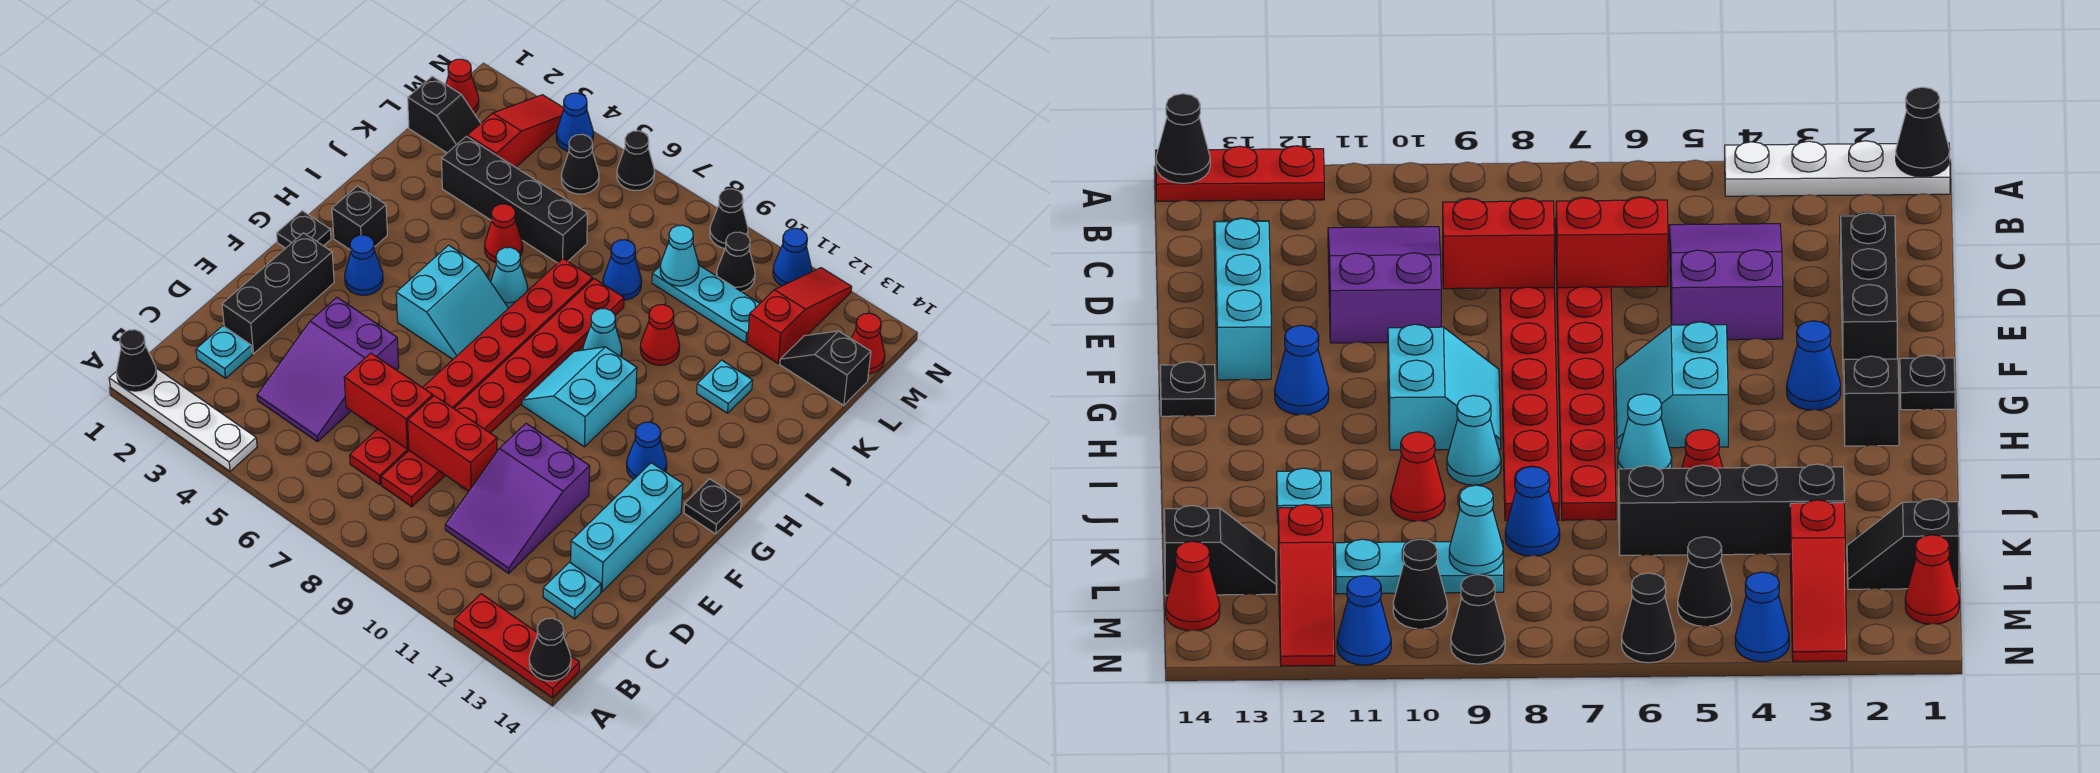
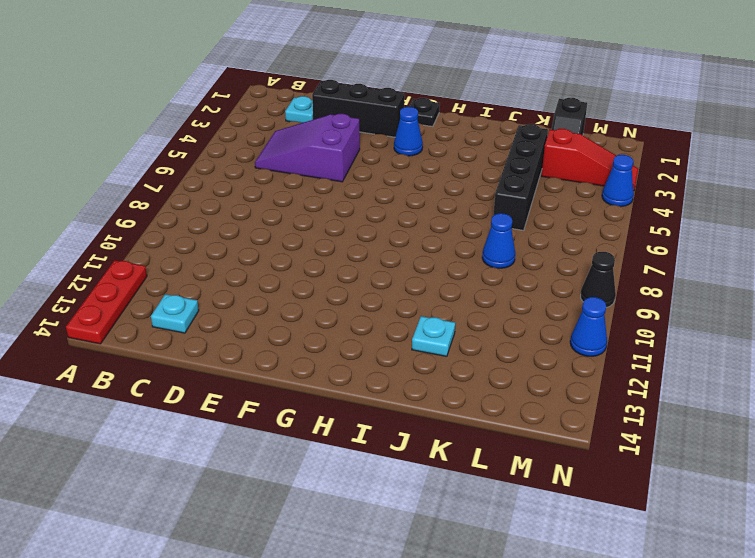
none -> white plate A1:A4 level 1
none -> red plate C7:J7 level 1
none -> red plate C8:J8 level 1
none -> purple slope C10:E11 level 1 top E

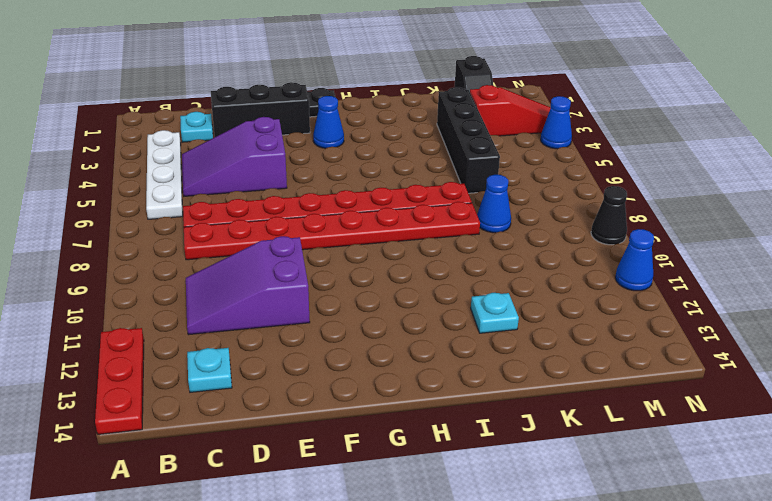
white plate B3:B6 level 1 -> white plate A1:A4 level 1
none -> cyan brick D13:F13 level 1
none -> cyan slope G5:H6 level 1 top 5
none -> cyan slope G9:H10 level 1 top 10
none -> blue cone G12 level 1

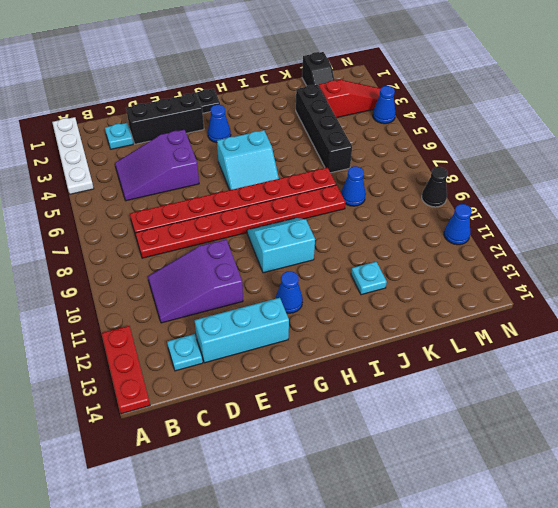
none -> black plate G14 level 1
none -> black brick H2 level 1
none -> cyan cone I6 level 1
none -> cyan cone I9 level 1

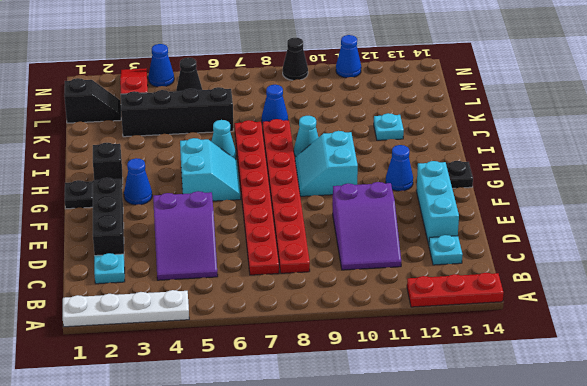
none -> red cone J5 level 1
none -> red cone J10 level 1
none -> cyan plate L9:L11 level 1
none -> red slope L12:N12 level 1 top L

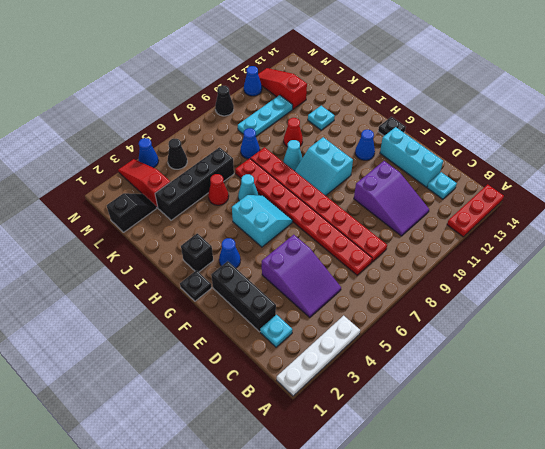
none -> black slope L13:L14 level 1 top 14
none -> red cone M1 level 1
none -> black cone M10 level 1
none -> red cone M14 level 1

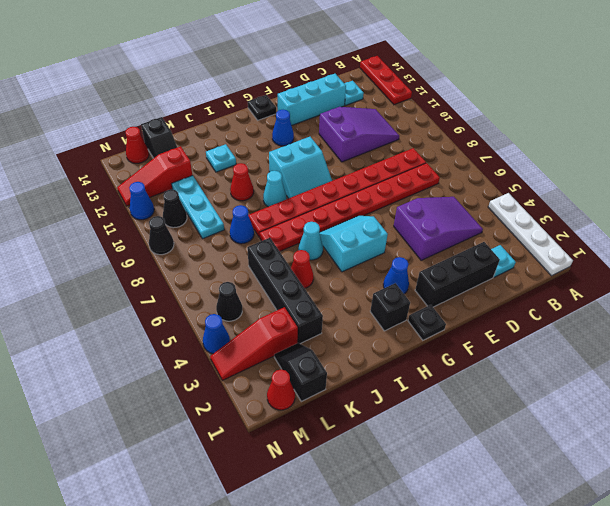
none -> black cone N6 level 1
none -> black cone A1 level 2
none -> black cone A14 level 2
none -> red brick D6:D7 level 2

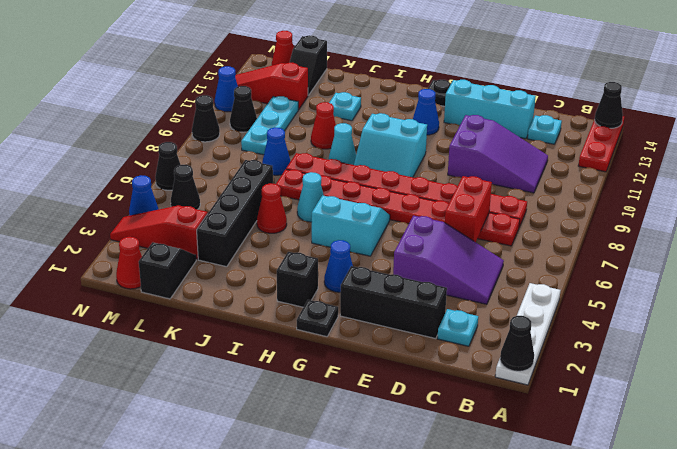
none -> red brick D8:D9 level 2
none -> cyan cone L9 level 2

